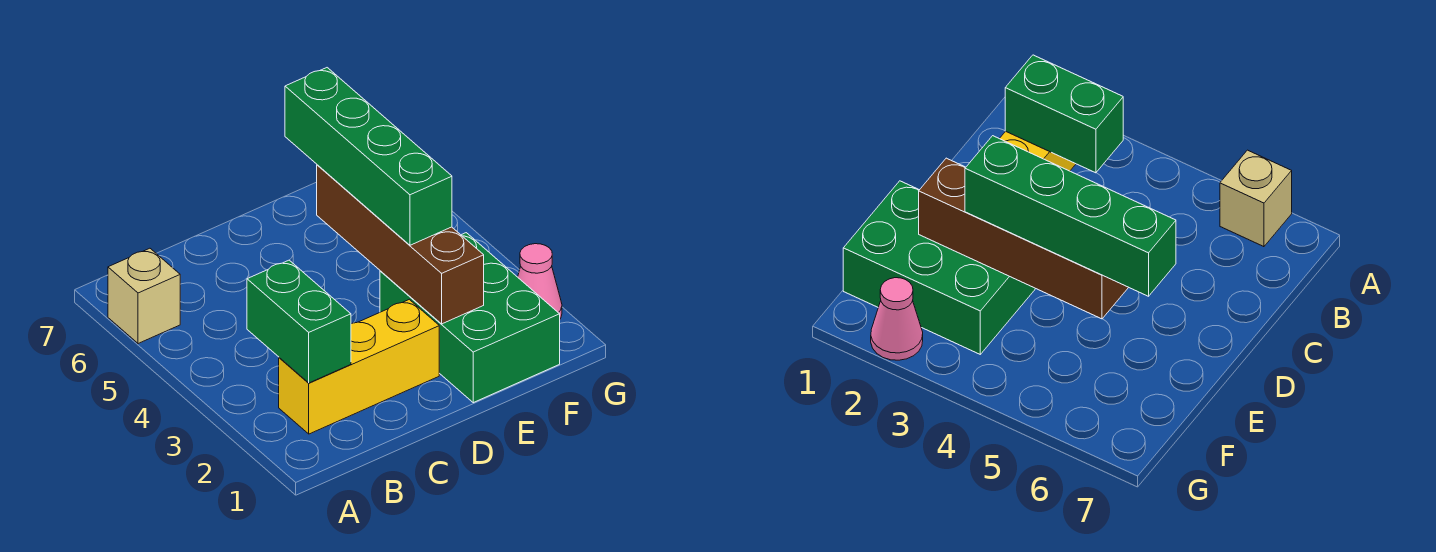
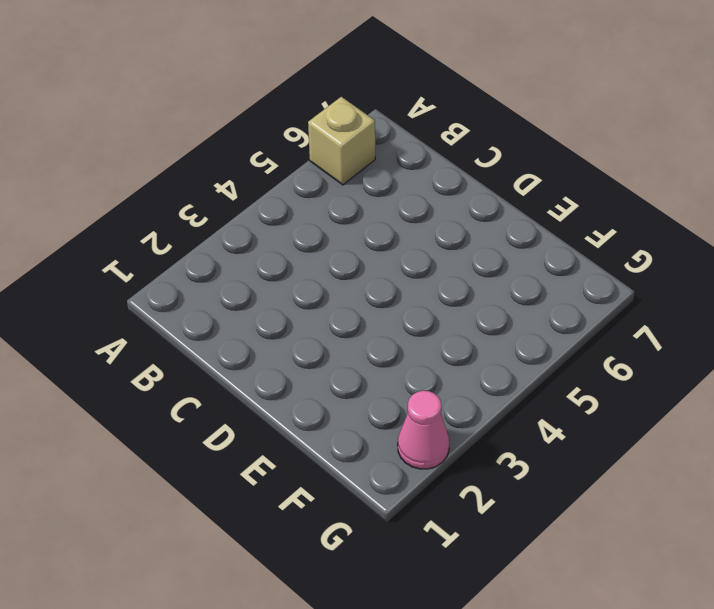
none -> yellow brick B2:D2 level 1
none -> green brick E1:F3 level 1

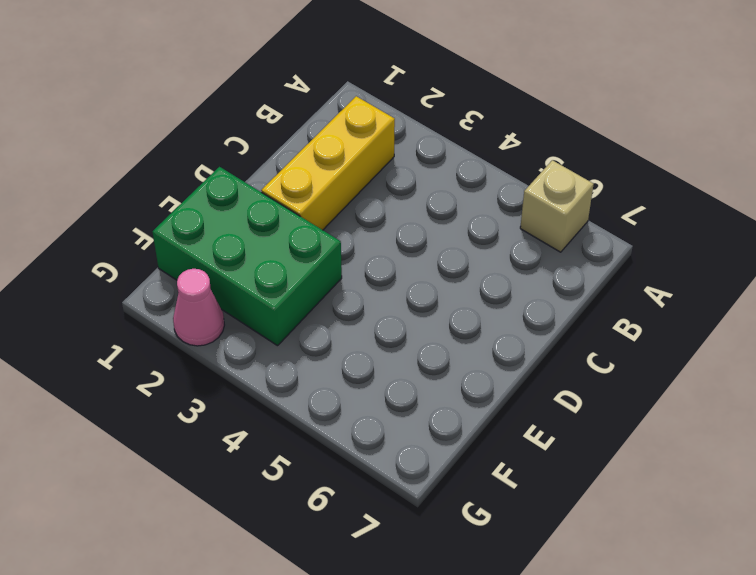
none -> green brick B2:B3 level 2
none -> brown brick E2:E5 level 2

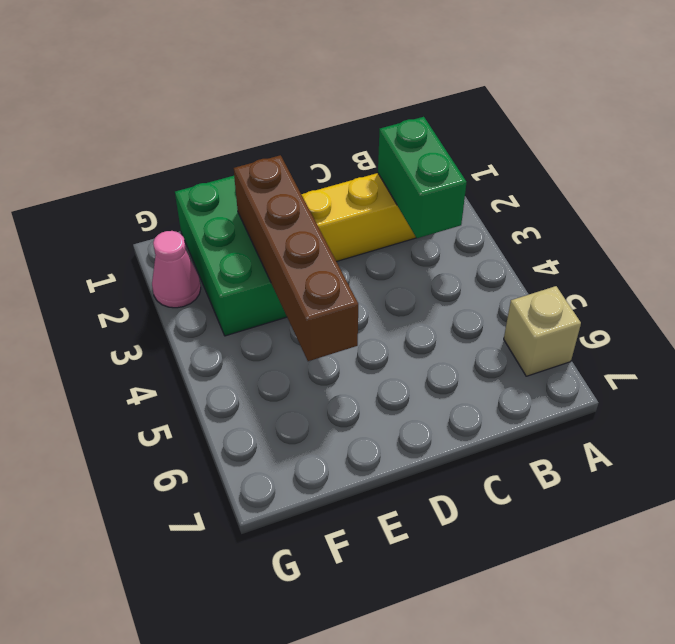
none -> green brick E3:E6 level 3

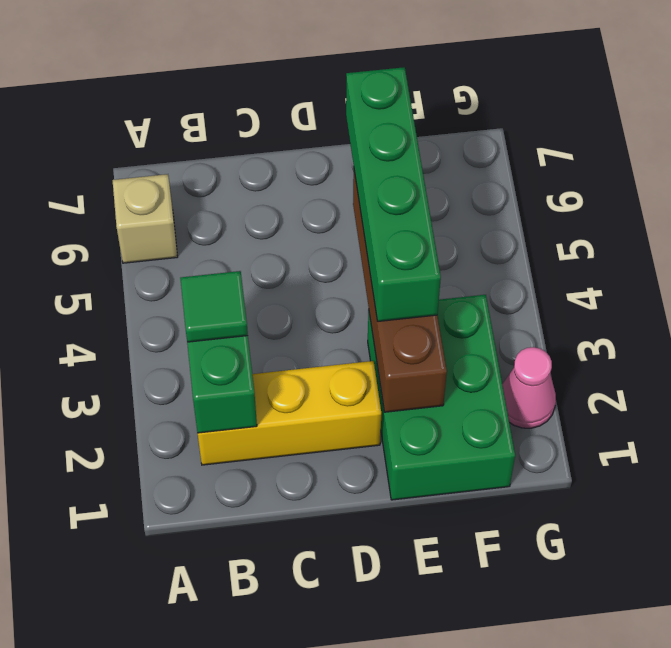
green tile B3 level 3 -> none

